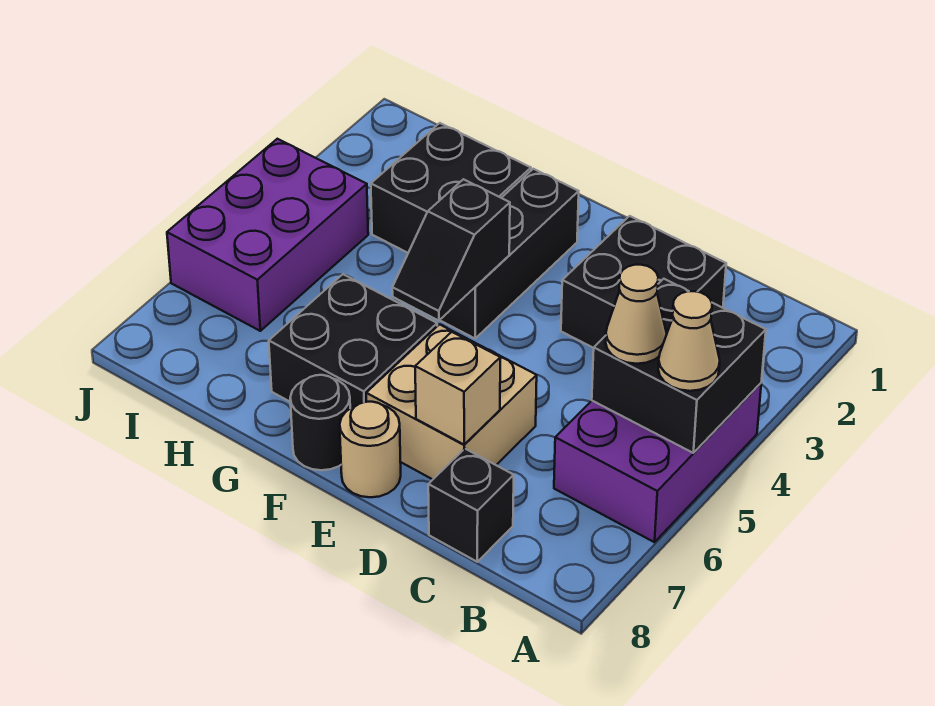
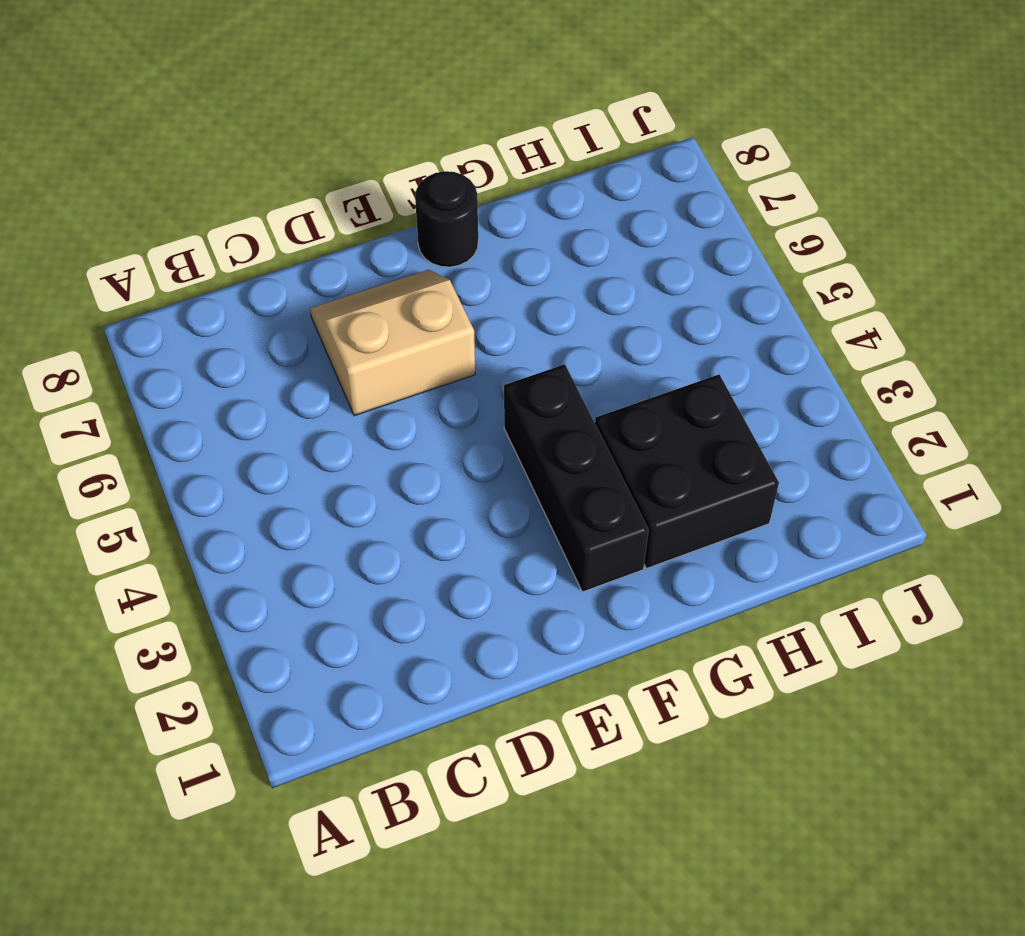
tan slope D6:E7 level 1 top 6 -> tan brick D6:E7 level 1
none -> purple brick A4:B6 level 1
none -> black brick C2:D3 level 1
none -> black brick C8 level 1

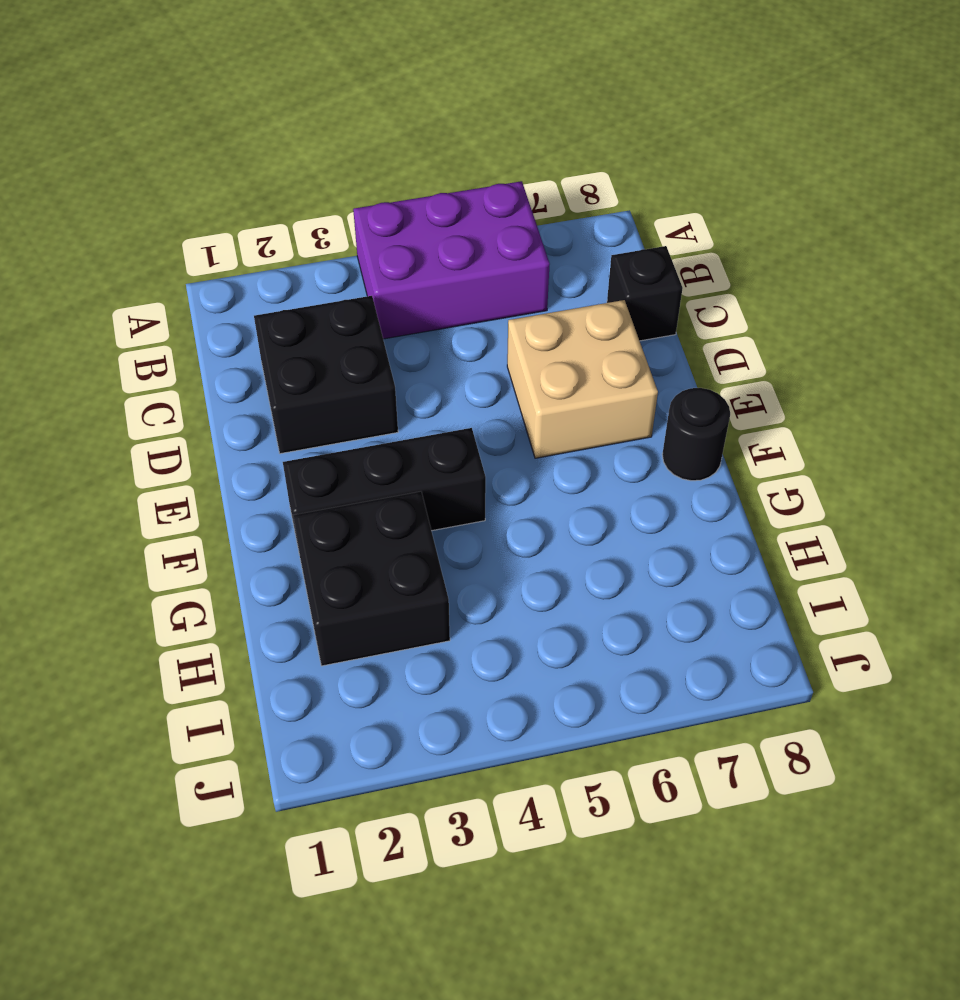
none -> tan round brick E8 level 1
none -> black brick F6:G7 level 1
none -> purple brick I4:J6 level 1

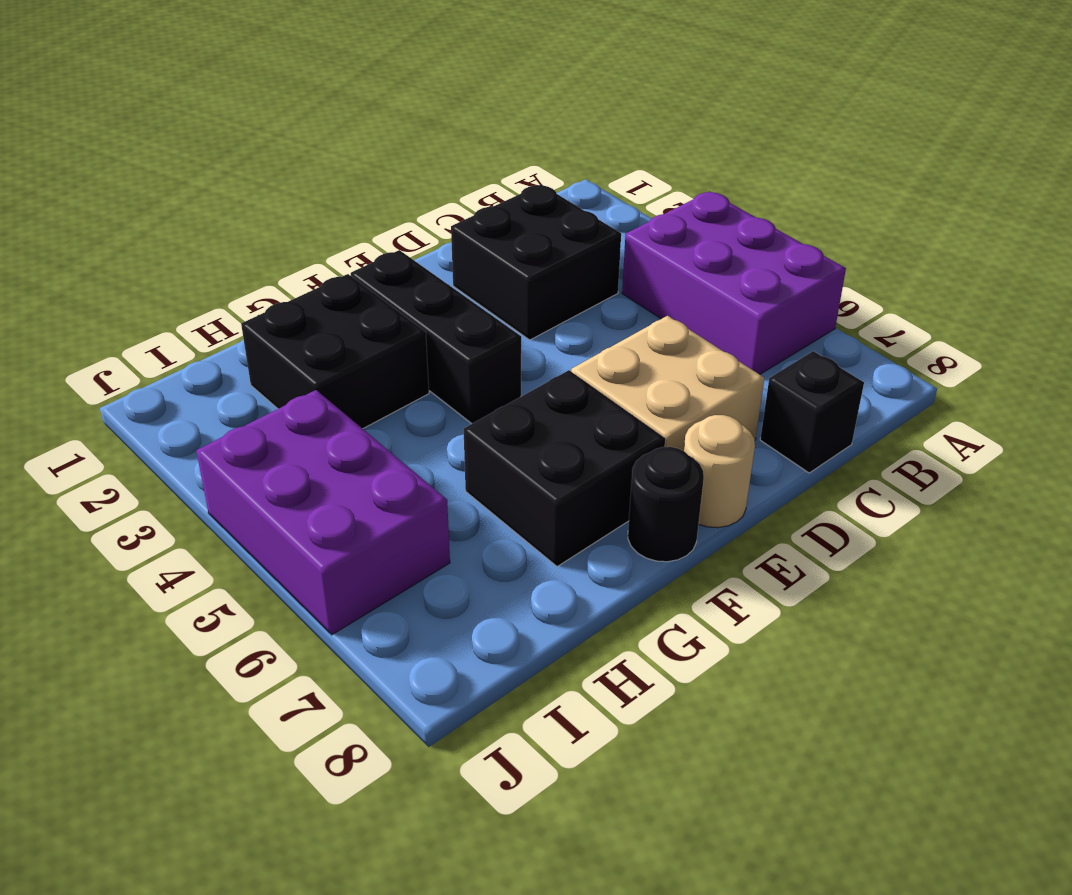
none -> black brick A4:B5 level 2
none -> tan brick D7 level 2
none -> black slope F4:F5 level 2 top 4

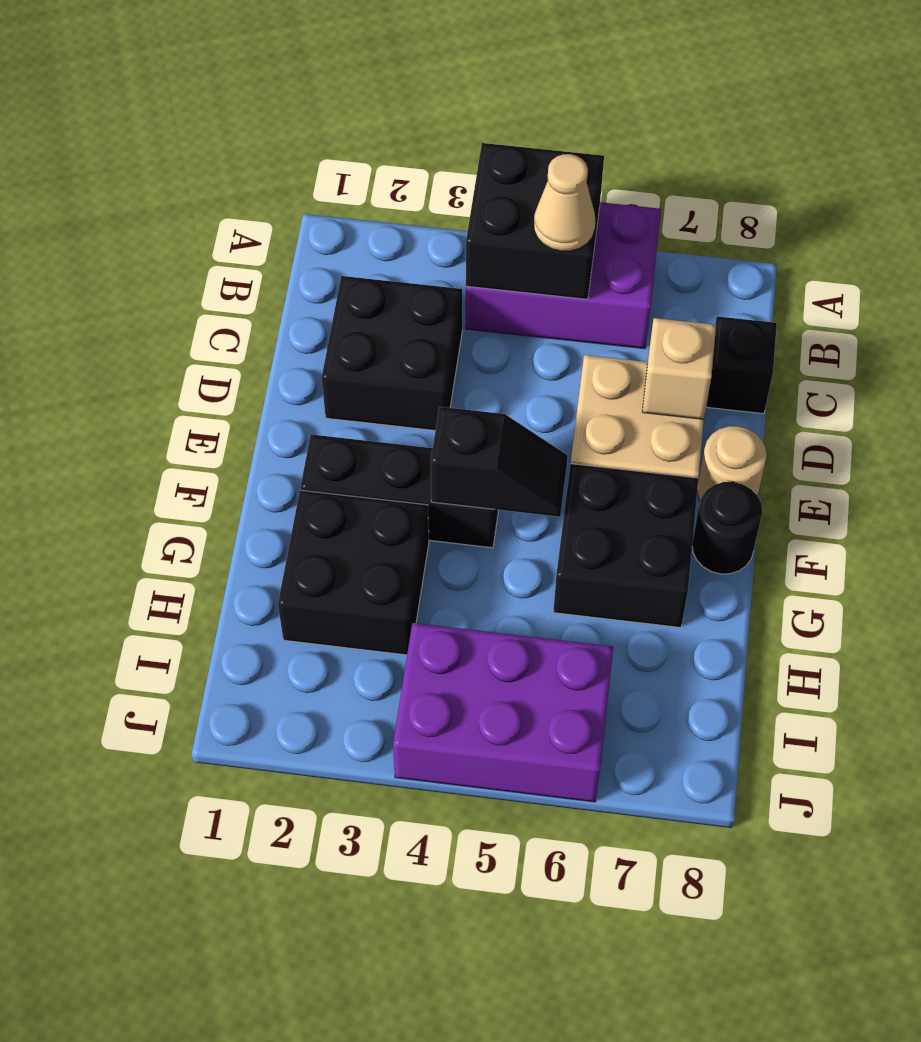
none -> tan cone A5 level 3

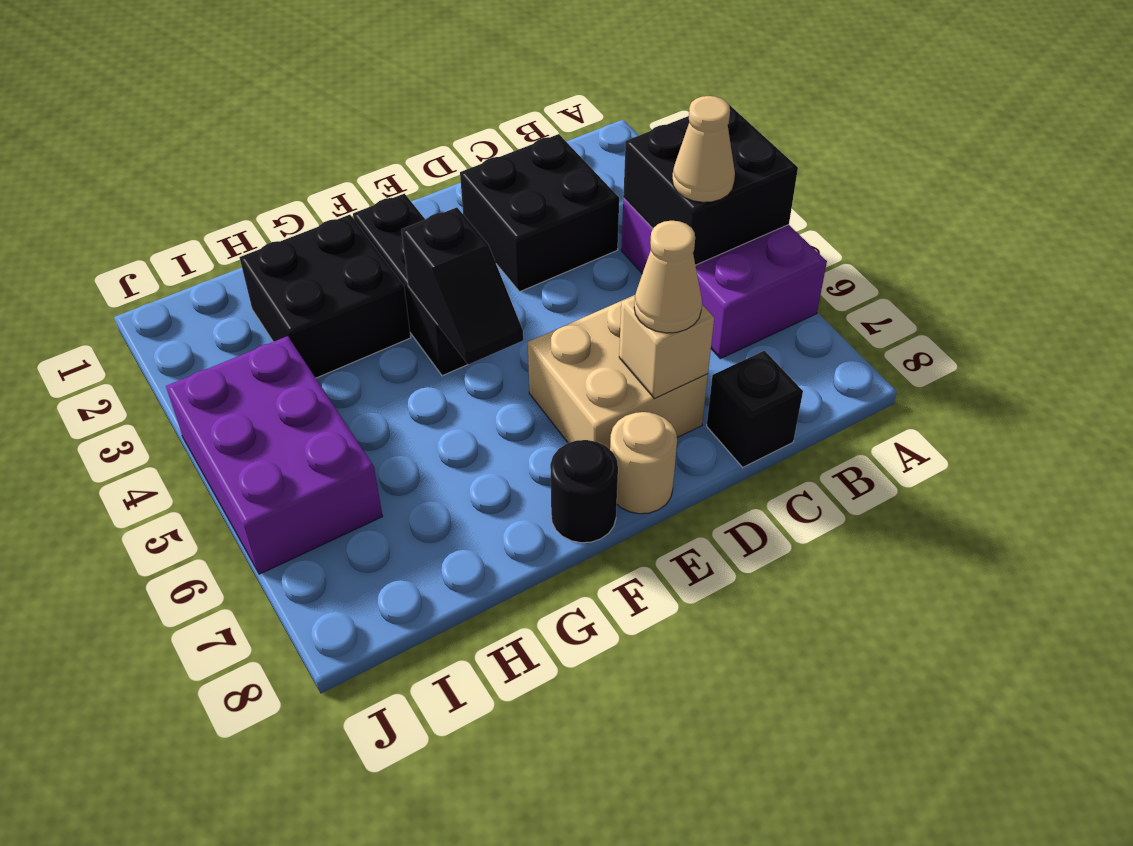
tan cone D7 level 3 -> tan cone A5 level 3
none -> black brick F6:G7 level 1

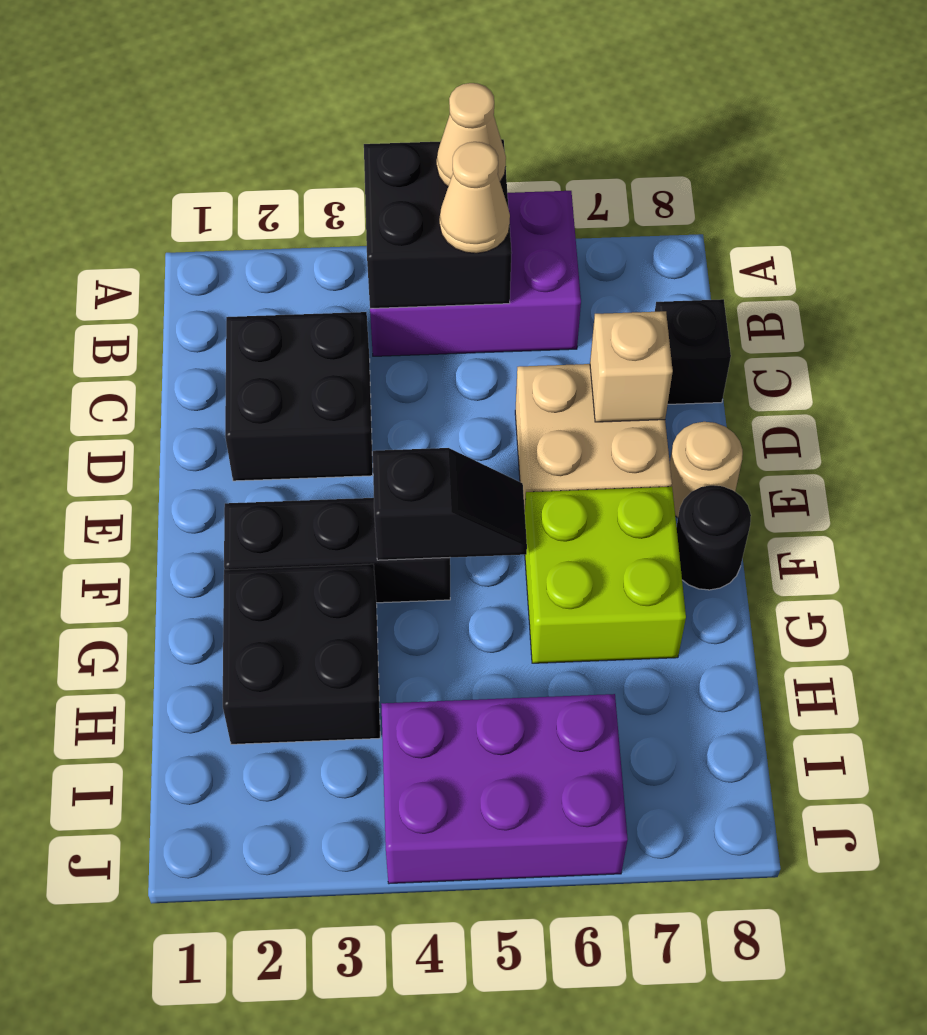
lime brick F6:G7 level 1 -> black brick F6:G7 level 1

